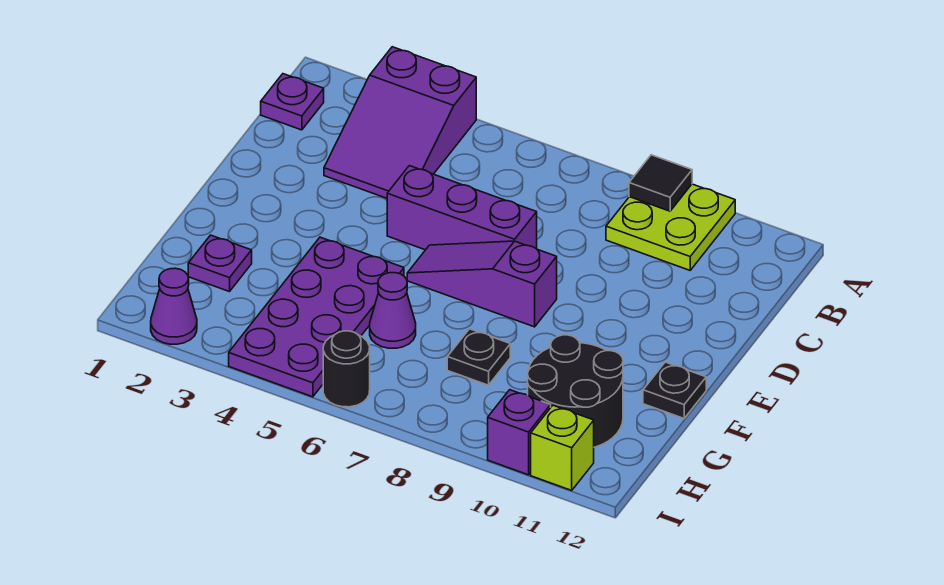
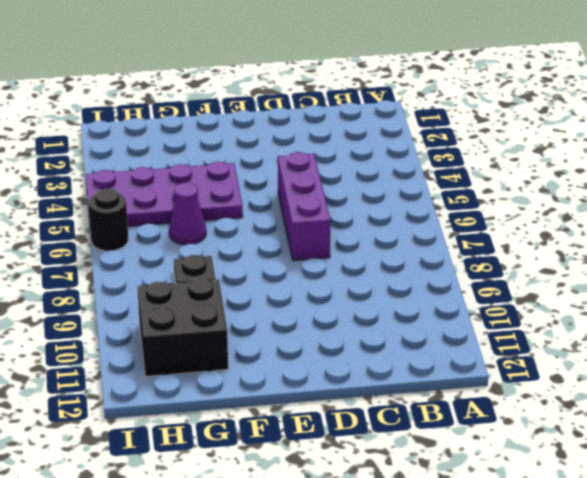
black brick G10:H11 level 1 -> black round brick G10:H11 level 1
none -> purple slope A3:C4 level 1 top A
none -> lime plate A9:B10 level 1
none -> purple plate B1 level 1

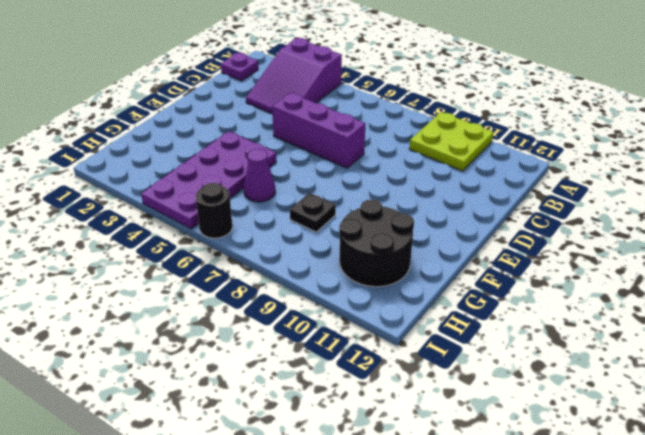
none -> purple slope E6:E8 level 1 top 8
none -> black plate F12 level 1
none -> purple plate G2 level 1

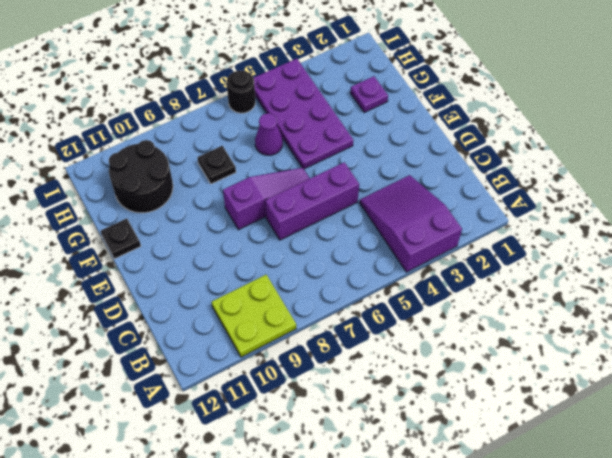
none -> purple plate B1 level 1
none -> purple cone I2 level 1
none -> purple brick I10 level 1

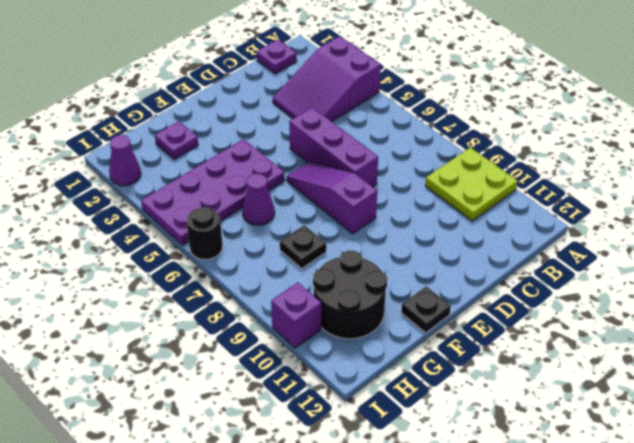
none -> lime brick I11 level 1
none -> black tile A9 level 2

